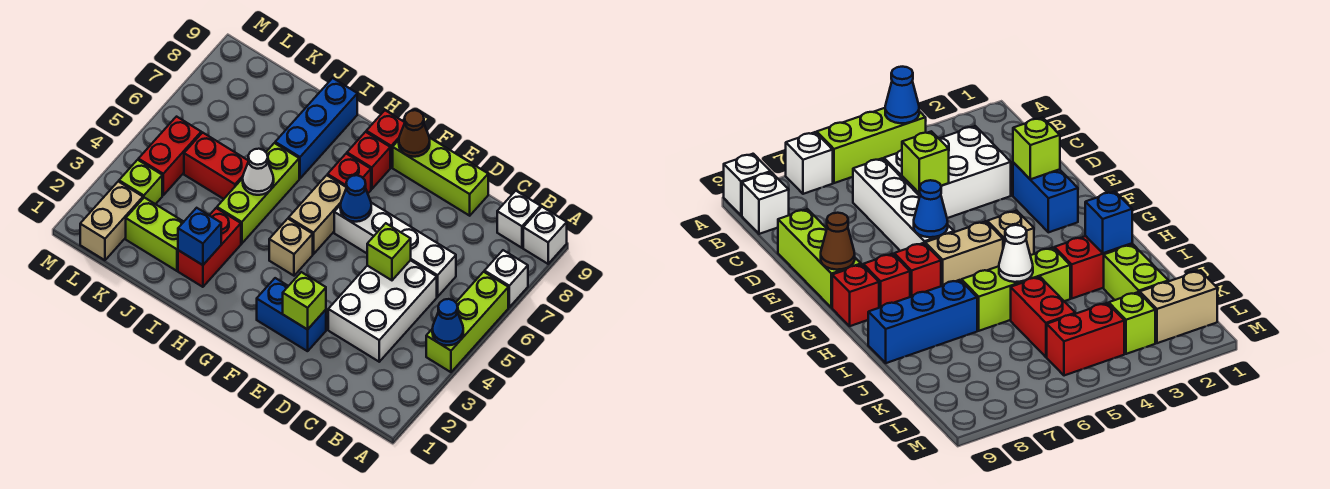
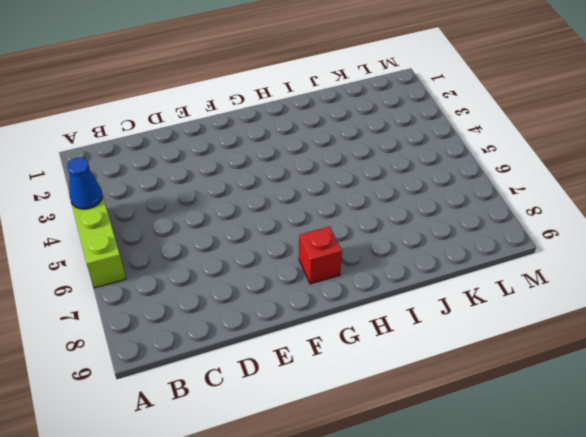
none -> white brick A7 level 1
none -> white brick A9 level 1
none -> white brick B9 level 1

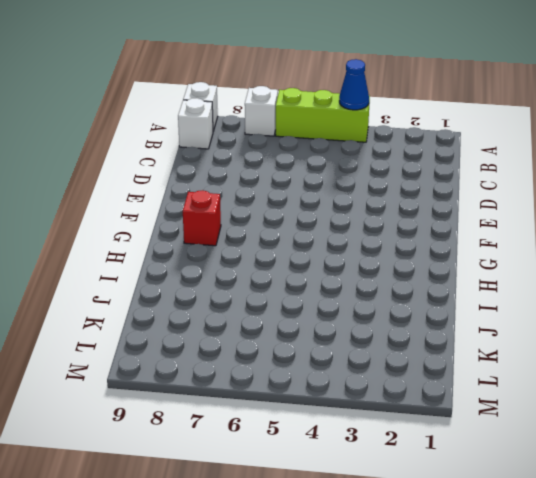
none -> white brick C3:D5 level 1
none -> white brick C6:F6 level 1
none -> lime brick D9:F9 level 1

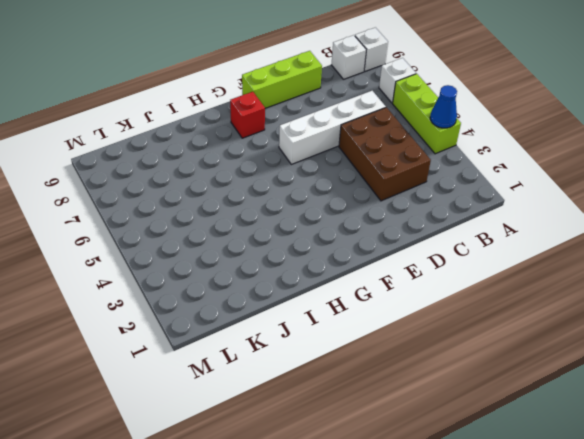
brown brick C3:D5 level 1 -> white brick C3:D5 level 1
none -> blue brick E2:F2 level 1
none -> tan brick G4 level 1
none -> tan brick G5:G6 level 1

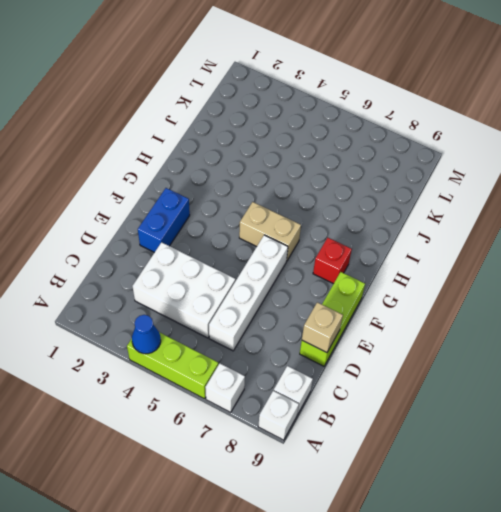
tan brick D9 level 2 -> tan brick G4 level 1
none -> red brick G7 level 1
none -> red brick G9 level 1
none -> red brick I2:I3 level 1

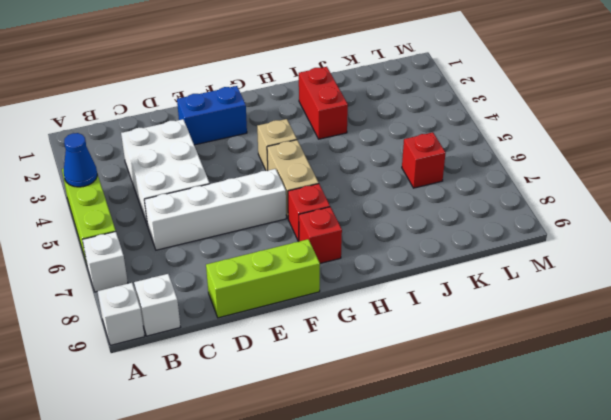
red brick K6 level 1 -> red brick G9 level 1
none -> lime brick I4:I6 level 1
none -> blue brick I7:I9 level 1
none -> lime brick J2:K2 level 1

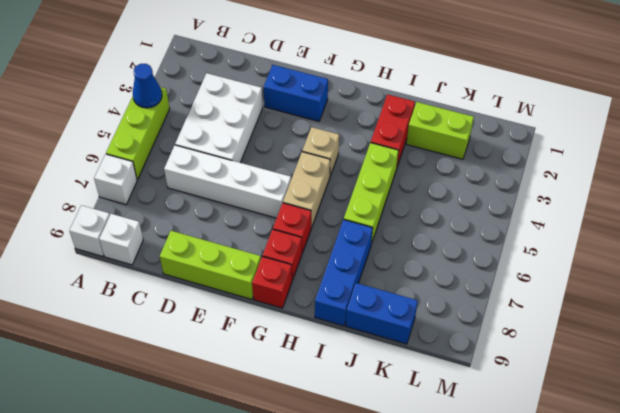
blue brick J9:K9 level 1 -> none
none -> red brick J5:K5 level 1
none -> tan brick L1:L2 level 1
none -> lime brick L3 level 1

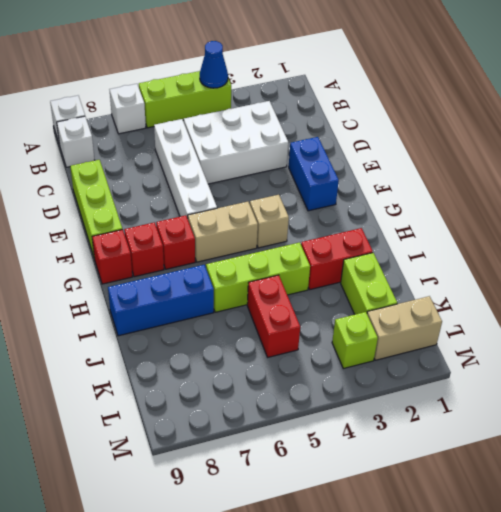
none -> red brick L4:L5 level 1
none -> lime brick D5 level 2
none -> lime brick E2 level 2

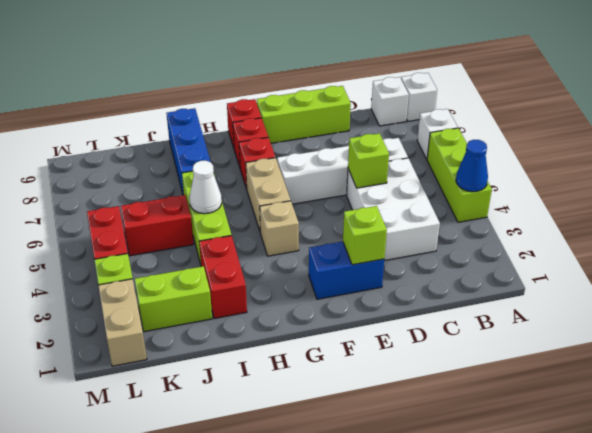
none -> blue cone F6 level 2
none -> brown cone F9 level 2
none -> blue brick I2 level 2

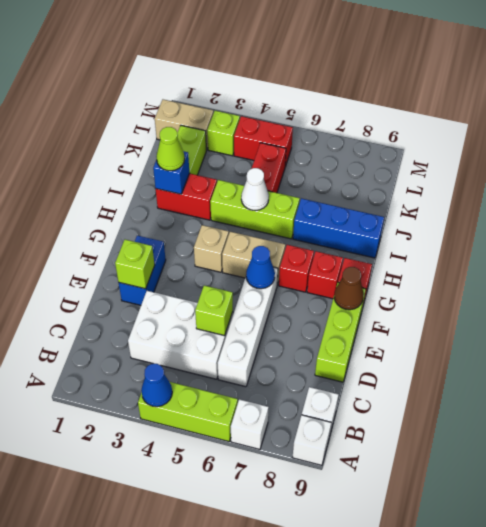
lime cone I2 level 3 -> none

